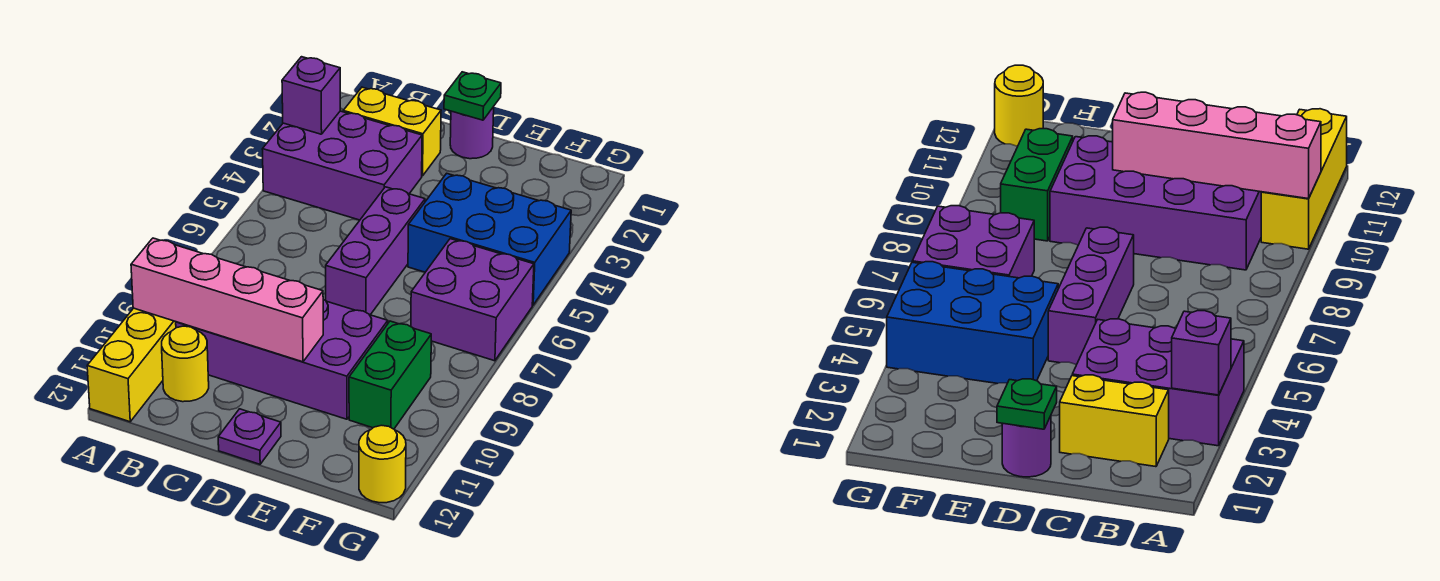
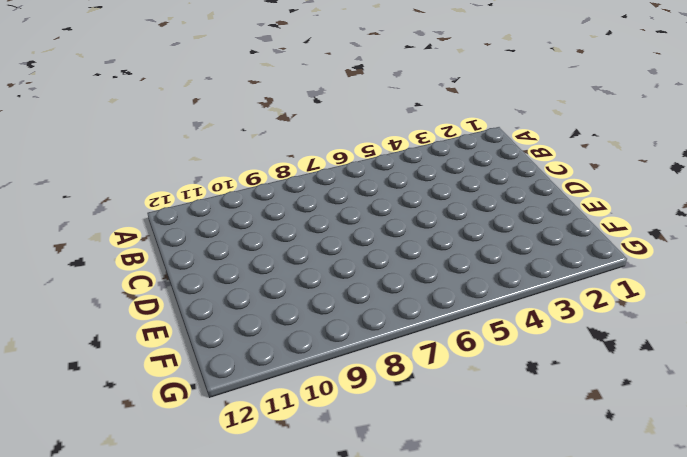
none -> purple brick A3:C4 level 1
none -> yellow brick A10:A12 level 1
none -> yellow brick B2:C2 level 1

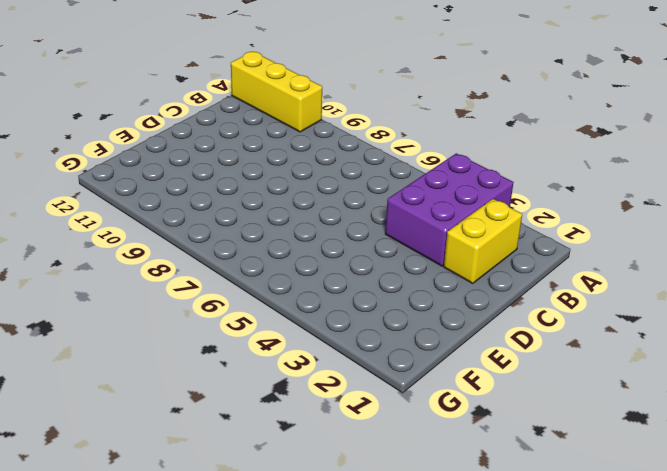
none -> purple brick B9:E10 level 1
none -> yellow round brick B11 level 1
none -> purple round brick D1 level 1

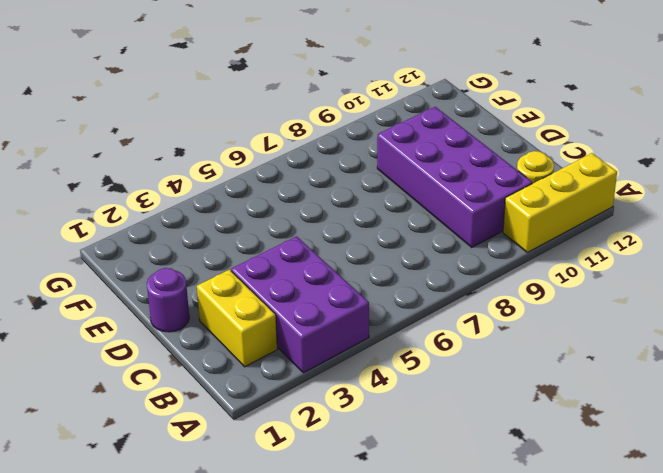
none -> purple brick D5:D7 level 1
none -> purple plate D12 level 1
none -> blue brick E4:G5 level 1

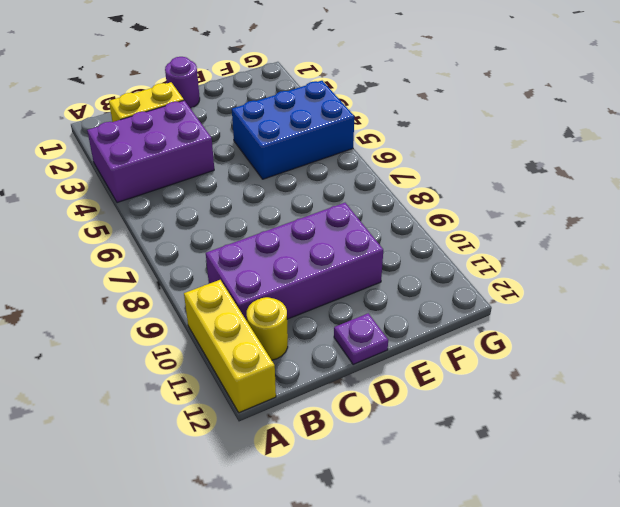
none -> purple brick D5:D7 level 1
none -> purple brick F6:G7 level 1
none -> green brick F9:F10 level 1

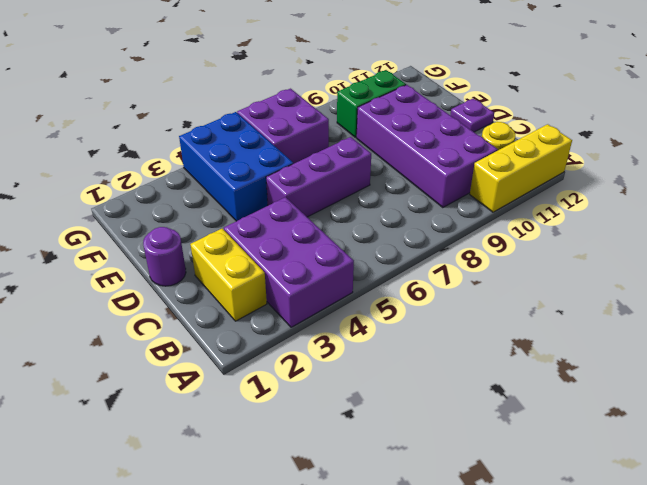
none -> yellow round brick G12 level 1
none -> purple brick A3 level 2
none -> pink brick A10:D10 level 2

